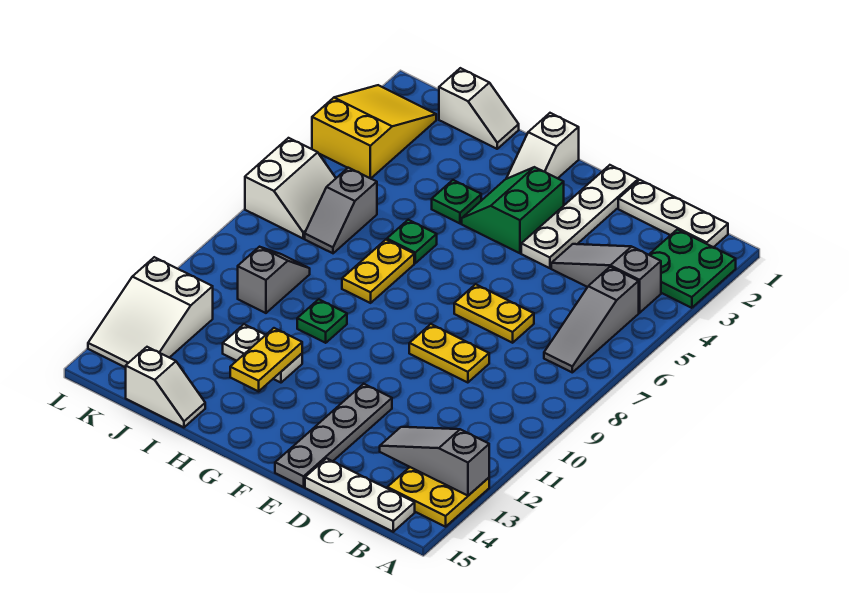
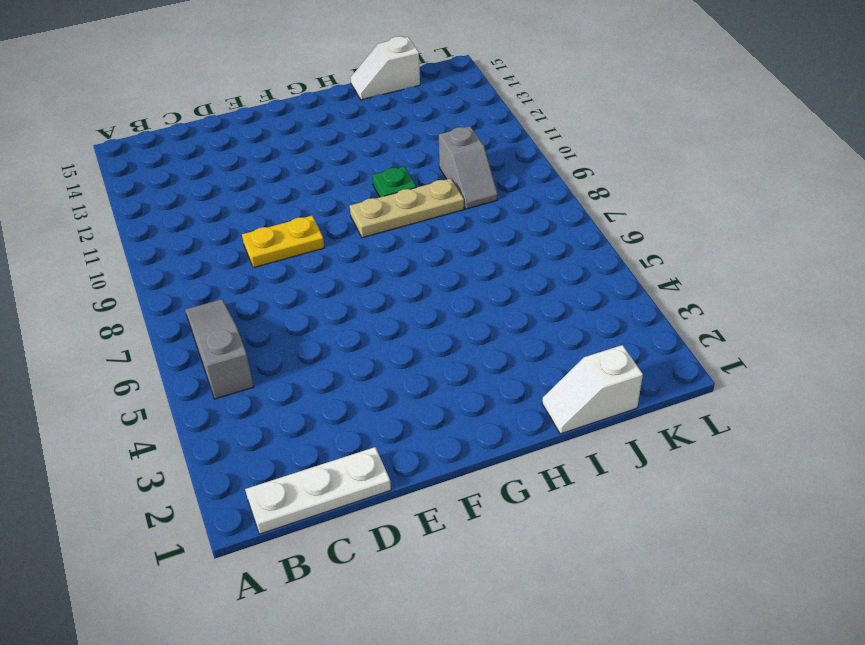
tan plate G9:I9 level 1 -> none
none -> green plate A2:B3 level 1
none -> yellow plate A13:B14 level 1
none -> grey slope B4:D4 level 1 top B

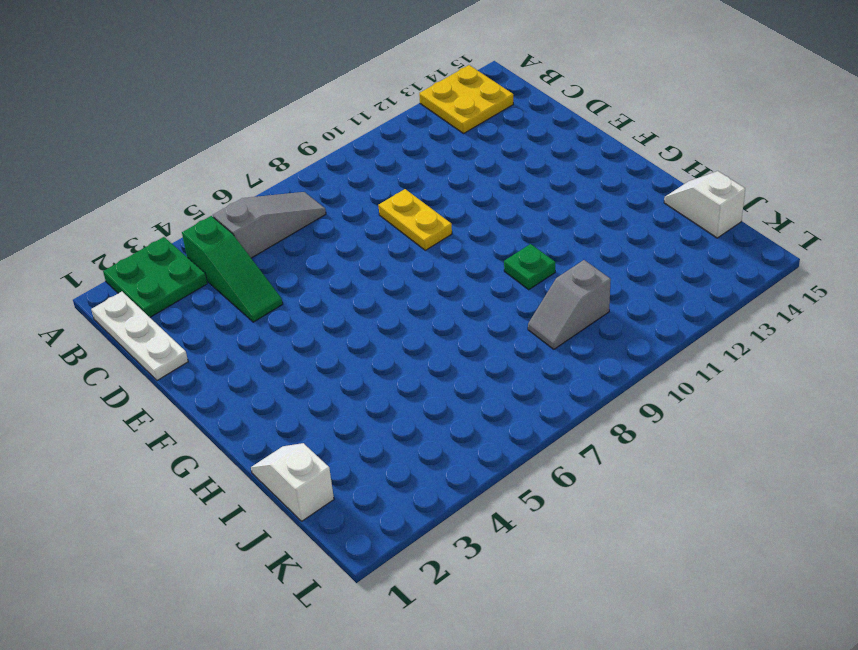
green slope B4:D4 level 1 top B -> grey slope B4:D4 level 1 top B
none -> white plate B15:D15 level 1
none -> yellow plate D7:E7 level 1
none -> white plate E1:E4 level 1

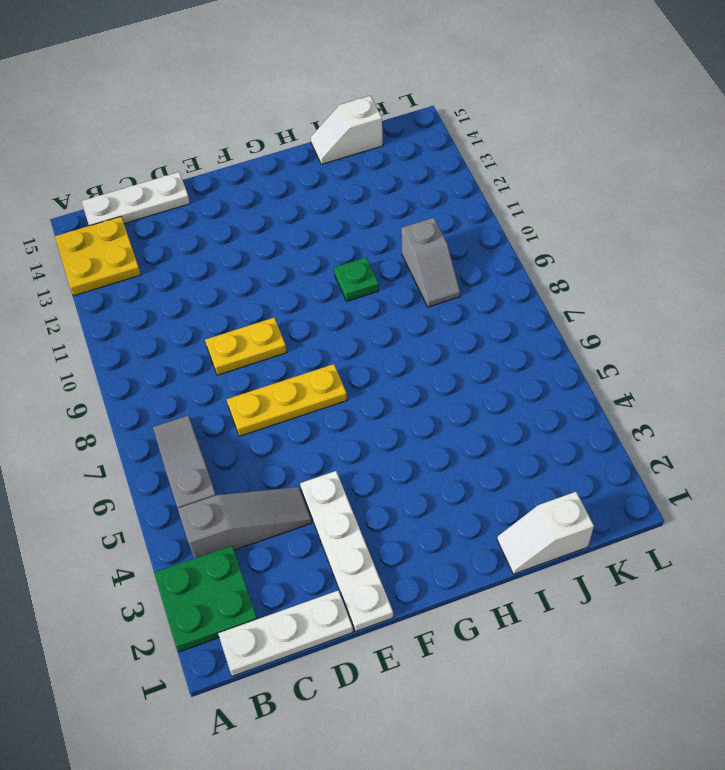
yellow plate D7:F7 level 1 -> yellow plate D7:E7 level 1
none -> grey plate E12:E15 level 1
none -> green slope F3:G4 level 1 top F
none -> white slope G1:G2 level 1 top 1

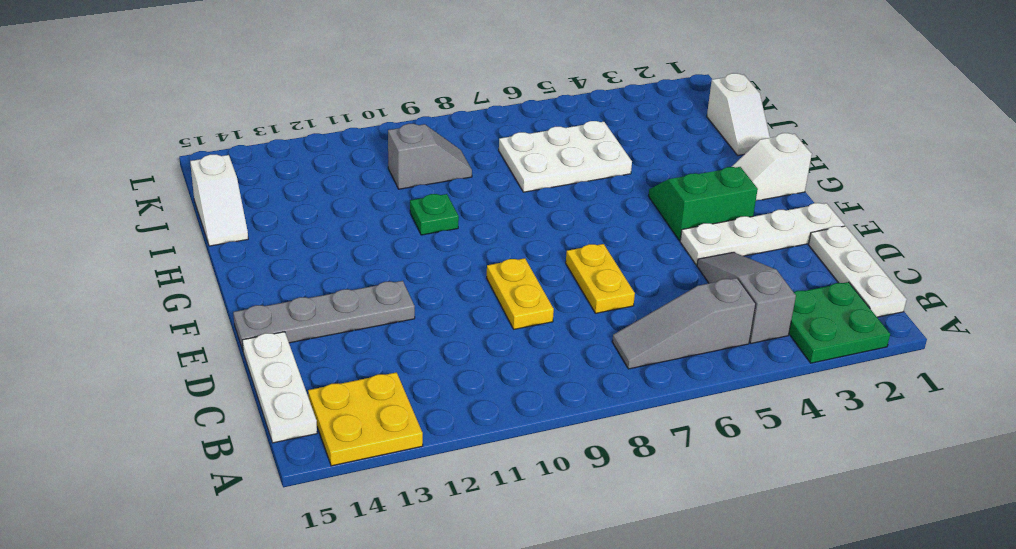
white plate I5:J7 level 1 -> grey slope J6:J7 level 1 top 6
none -> green plate H4 level 1
none -> green plate H6 level 1
none -> yellow plate H7:H8 level 1

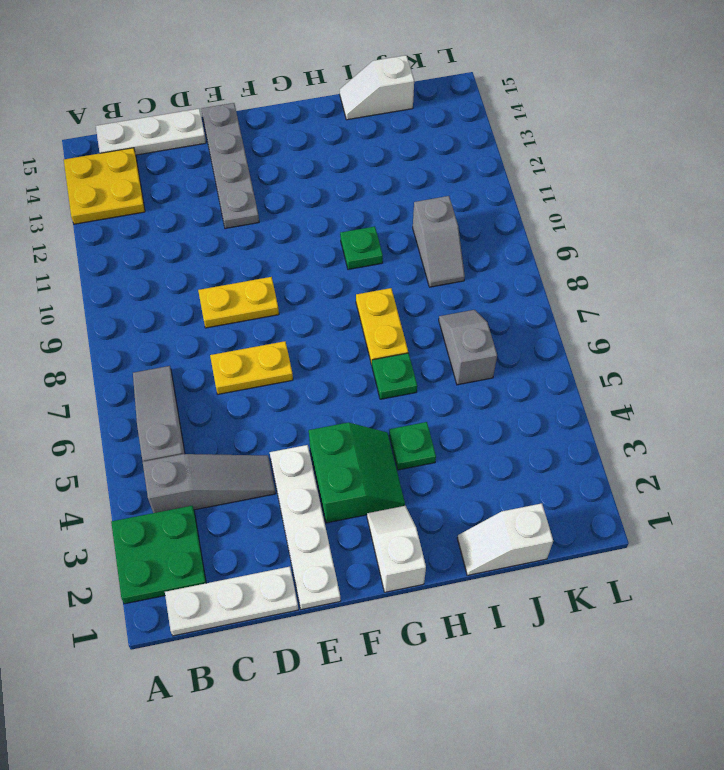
none -> white plate H12:I12 level 1
none -> yellow slope K2:L4 level 1 top 4
none -> white slope K6:L7 level 1 top L

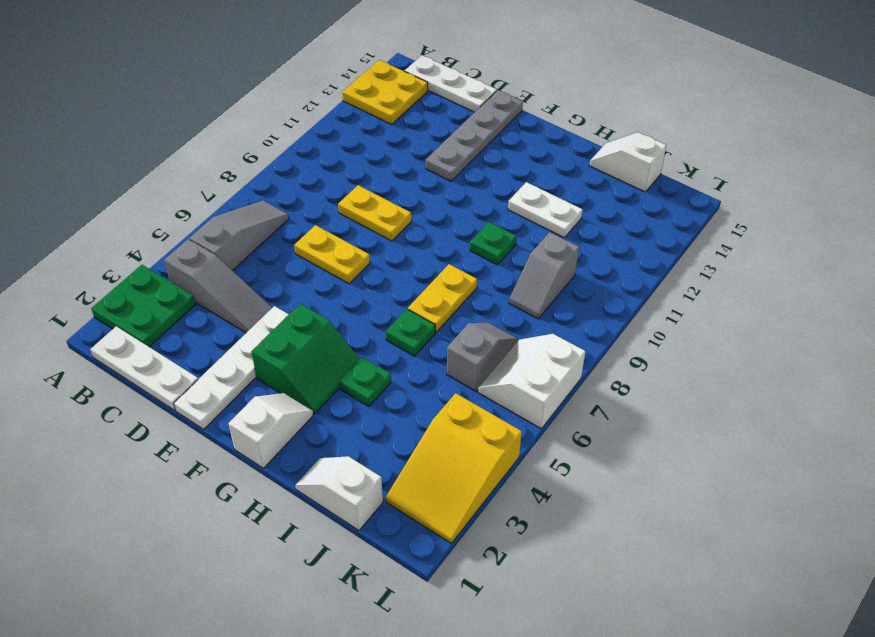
none -> white slope K12:L14 level 1 top 12
none -> grey slope A13:C13 level 2 top A
none -> yellow plate H12:H13 level 2

